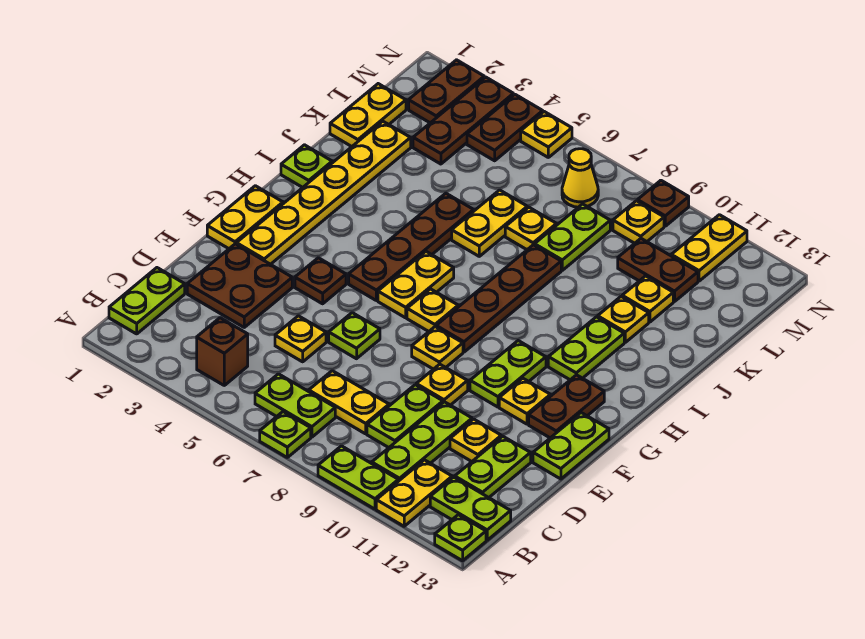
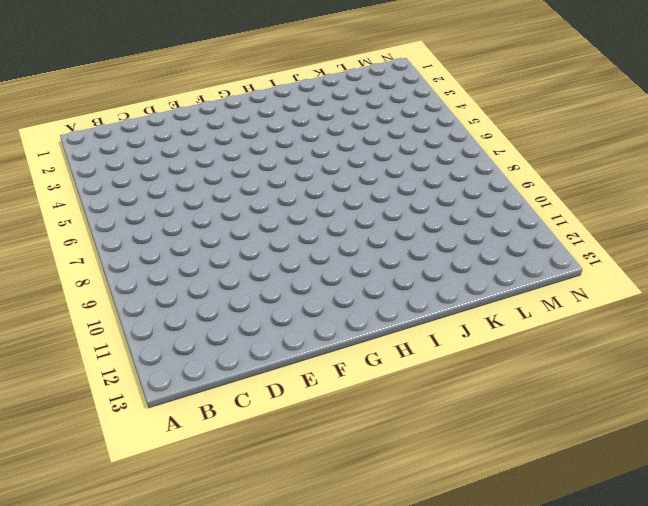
none -> lime plate A7 level 1
none -> lime plate A9:A10 level 1
none -> yellow plate A11:B11 level 1
none -> lime plate A13 level 1

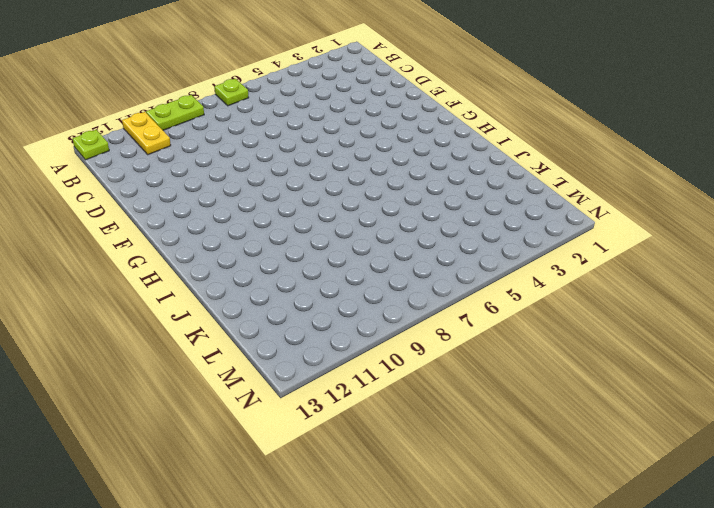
none -> lime plate B1:C1 level 1
none -> brown brick B4 level 1
none -> lime plate B6:B7 level 1
none -> lime plate B10:D10 level 1

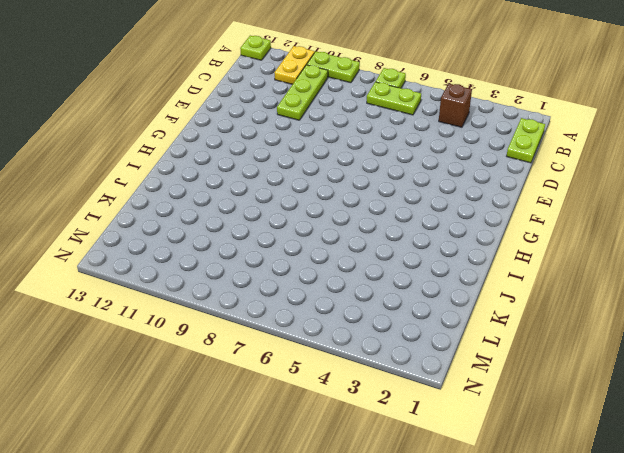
none -> lime plate B12:B13 level 1
none -> yellow plate C7:C8 level 1
none -> lime plate C9:D9 level 1
none -> lime plate C12:D12 level 1

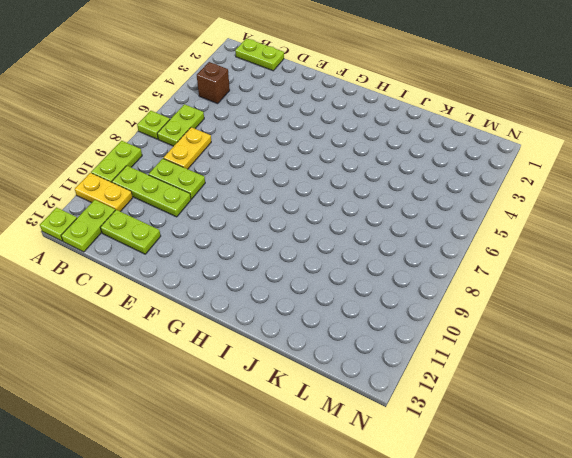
none -> brown plate D2:E3 level 1
none -> yellow plate D5 level 1
none -> yellow plate D11 level 1
none -> lime plate E6 level 1

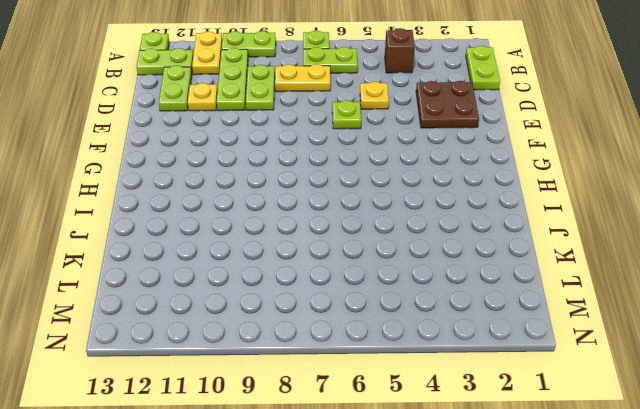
none -> yellow plate E9 level 1
none -> lime plate E13:F13 level 1
none -> yellow plate F1:G1 level 1
none -> yellow plate F2:K2 level 1

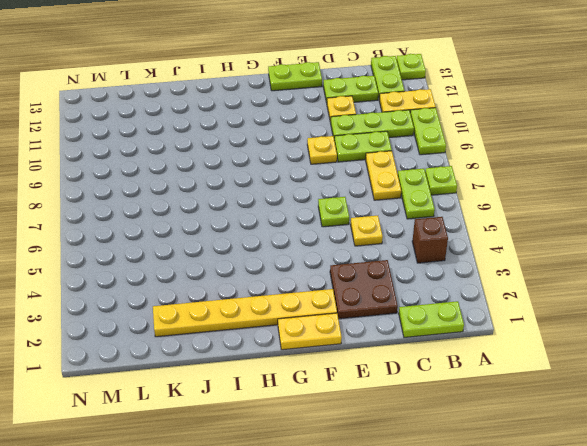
none -> brown plate F4 level 1
none -> yellow plate F8 level 1
none -> lime plate F10:G10 level 1
none -> yellow plate F11 level 1

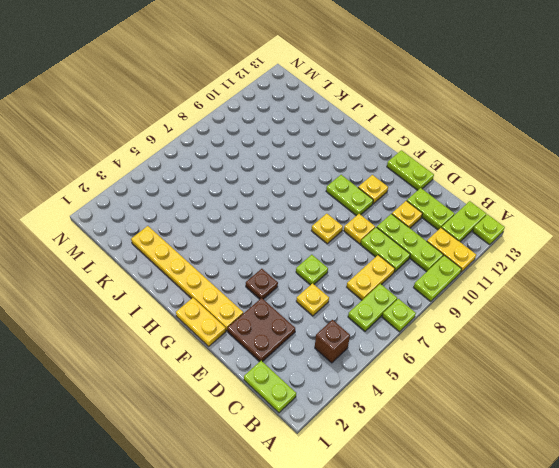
none -> brown plate F12:G12 level 1
none -> brown plate G5:J5 level 1
none -> yellow plate G6:H6 level 1
none -> yellow plate G7 level 1

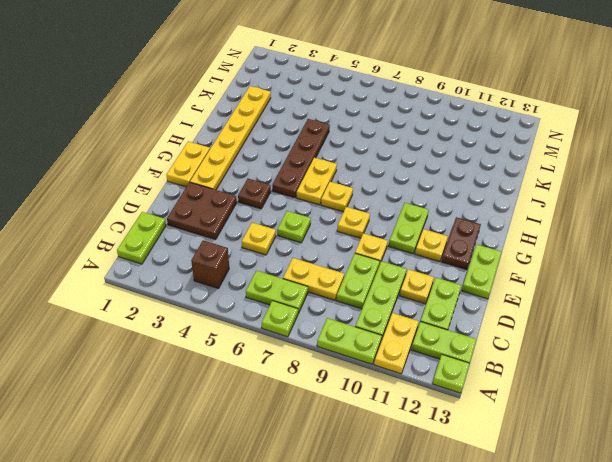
none -> brown plate G8:J8 level 1
none -> lime plate H11:I11 level 1
none -> lime plate I1 level 1
none -> yellow plate J6:K6 level 1

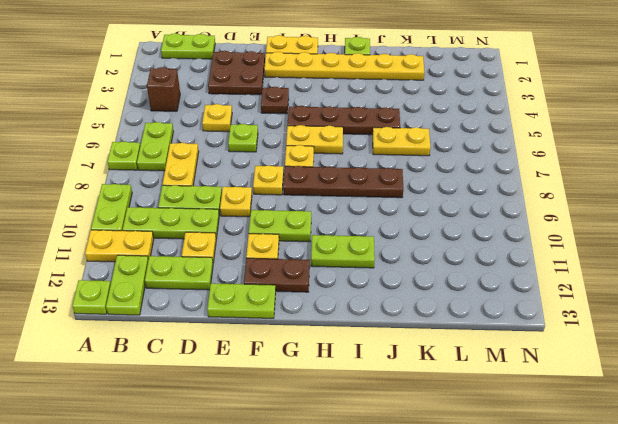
none -> yellow plate J11 level 1
none -> yellow plate K1:L1 level 1
none -> yellow plate K7 level 1
none -> lime plate K8:L8 level 1

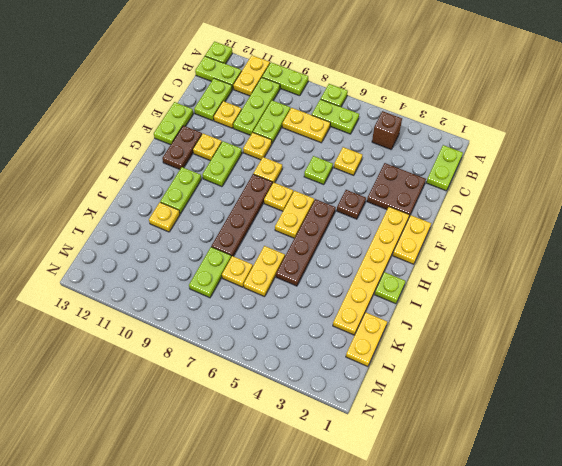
none -> yellow plate K11 level 1
none -> brown plate L3:N3 level 1
none -> brown plate L10:L11 level 1
none -> brown plate M2:N2 level 1

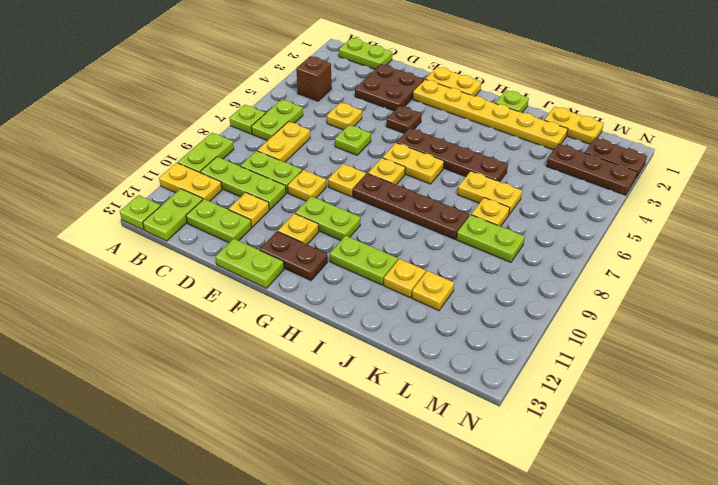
none -> brown plate L10:L11 level 1
none -> brown plate M4:N4 level 1
none -> yellow cone M7 level 1
none -> yellow plate M9 level 1

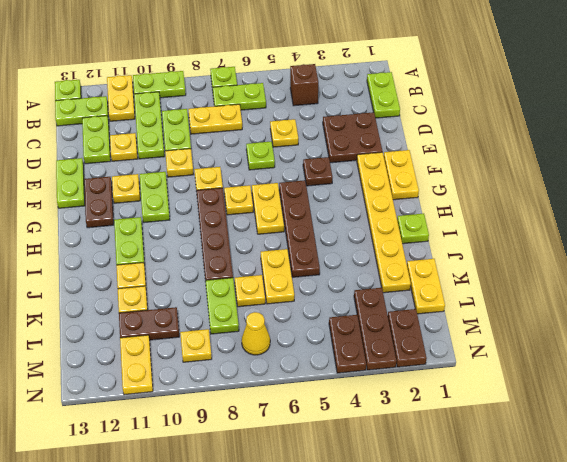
none -> yellow plate N5 level 1
none -> brown plate N9 level 1

